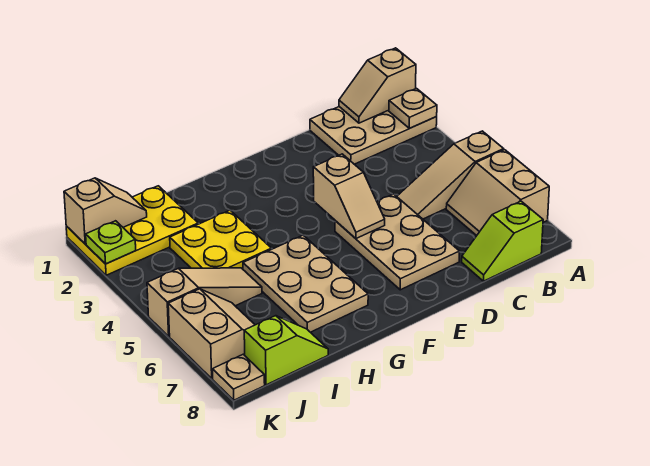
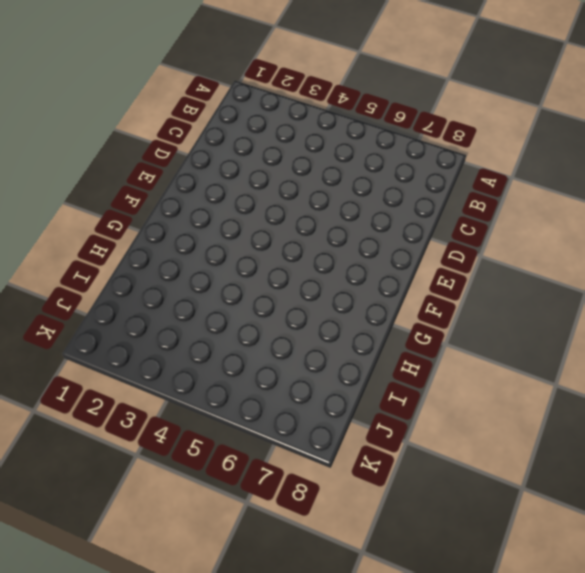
none -> tan plate A1:C2 level 1
none -> tan slope A5:C5 level 1 top A
none -> tan slope A6:B7 level 1 top A

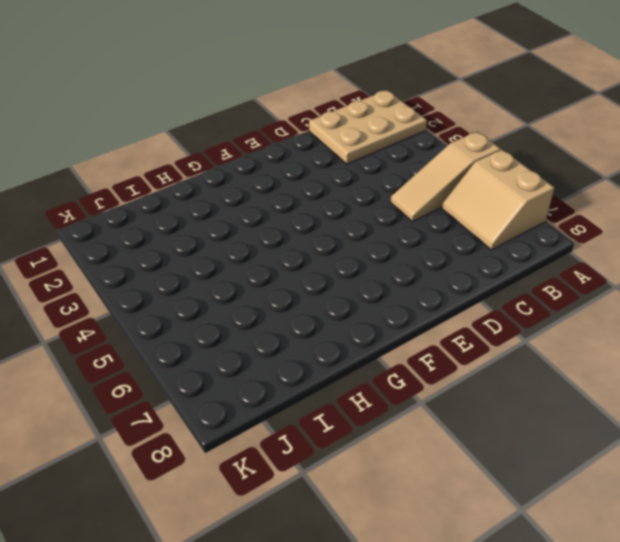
none -> lime slope B8:C8 level 1 top B
none -> tan plate D5:E7 level 1
none -> tan plate G5:H7 level 1

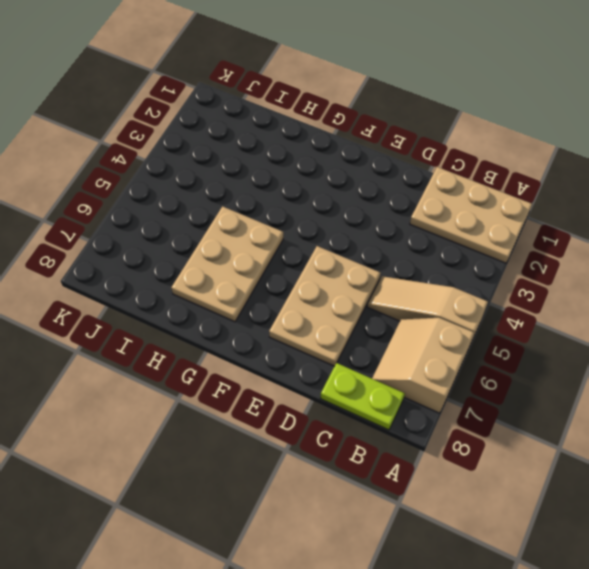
lime plate B8:C8 level 1 -> lime slope B8:C8 level 1 top B
none -> yellow plate H3:I4 level 1
none -> yellow plate I1:K2 level 1
none -> tan slope I5:K5 level 1 top K

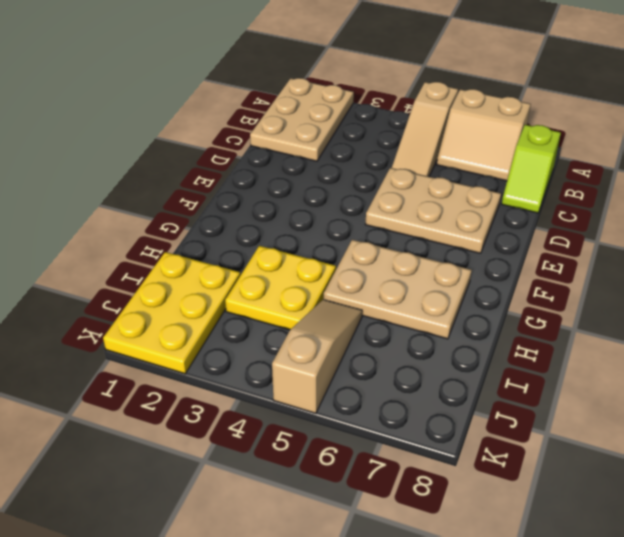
none -> lime slope I8:J8 level 1 top J
none -> tan slope J6:K7 level 1 top K
none -> tan plate K8 level 1

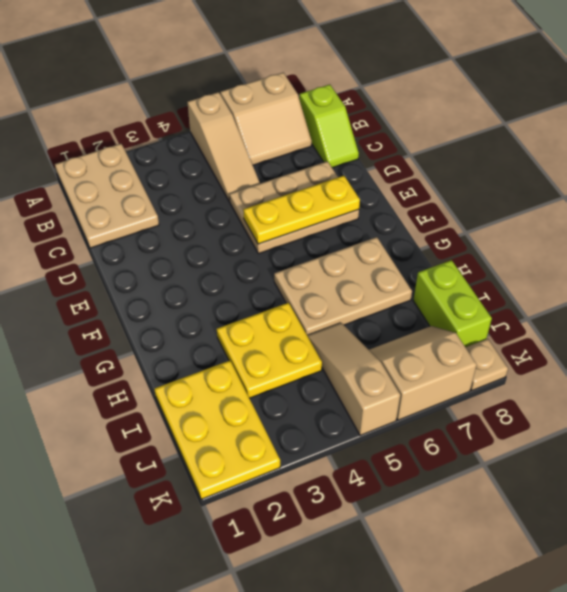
yellow plate E5:E7 level 2 -> tan slope E4:E5 level 2 top 4
lime brick I8:J8 level 1 -> lime slope I8:J8 level 1 top J
none -> tan slope A1:B1 level 2 top A
none -> tan plate A2 level 2
none -> tan slope J1:K1 level 2 top K

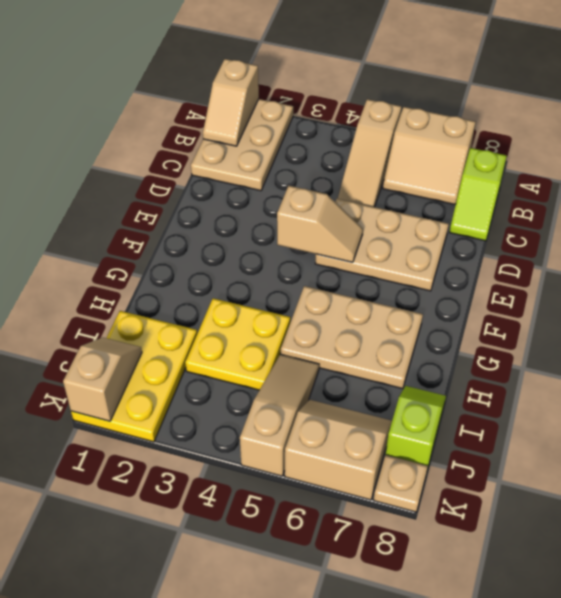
none -> tan plate A2 level 2
none -> lime plate K2 level 2

